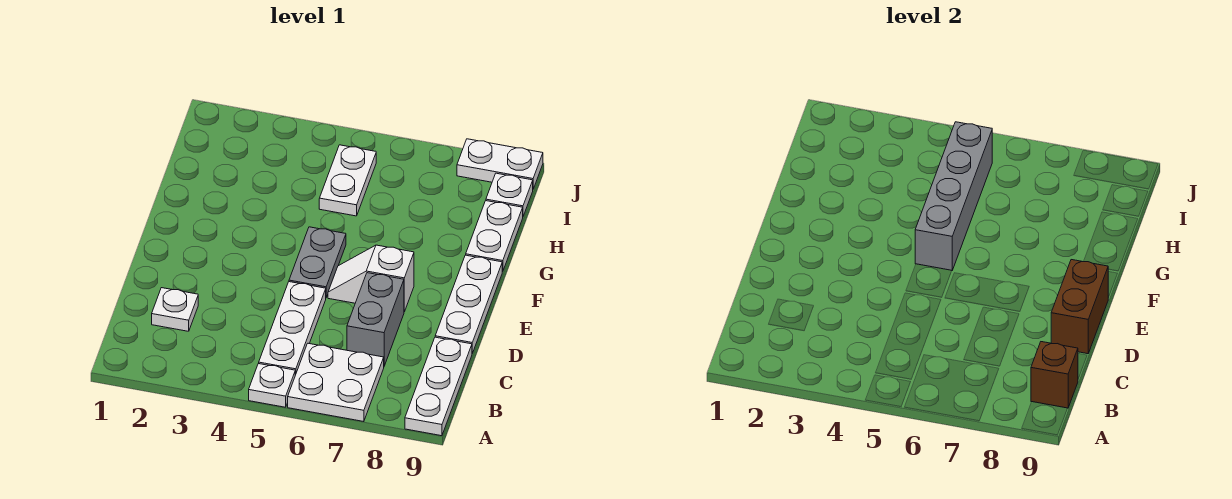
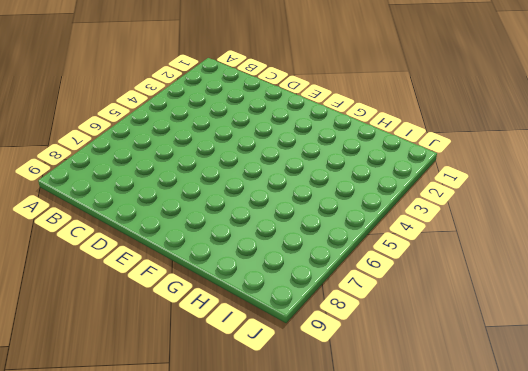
none -> white plate A5 level 1
none -> white plate A6:B7 level 1
none -> white plate A9:C9 level 1

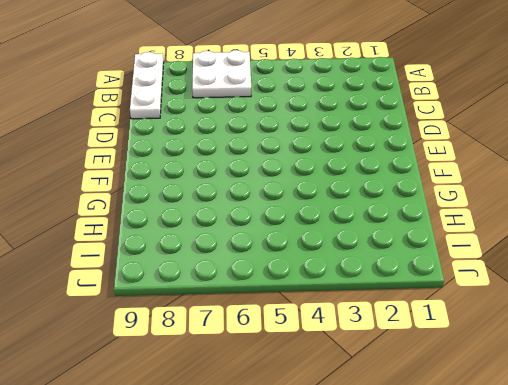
none -> white plate A5 level 1
none -> white plate B5:D5 level 1
none -> white plate C2 level 1

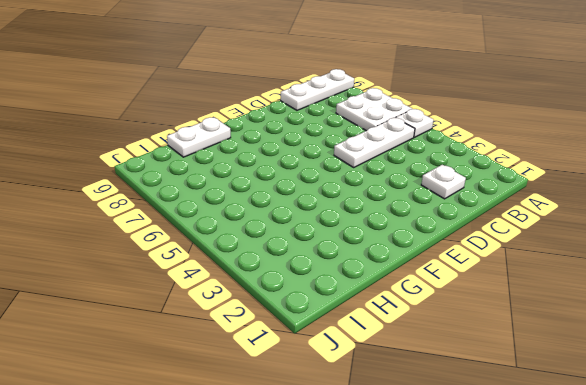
none -> grey brick C7:D7 level 1
none -> white plate D9:F9 level 1
none -> grey plate E5:F5 level 1

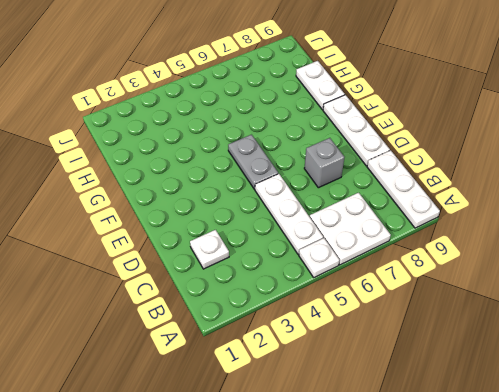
grey brick D7 level 1 -> grey brick C7:D7 level 1
none -> white slope E6:E7 level 1 top 7
none -> white plate H5:I5 level 1
none -> white plate I9 level 1

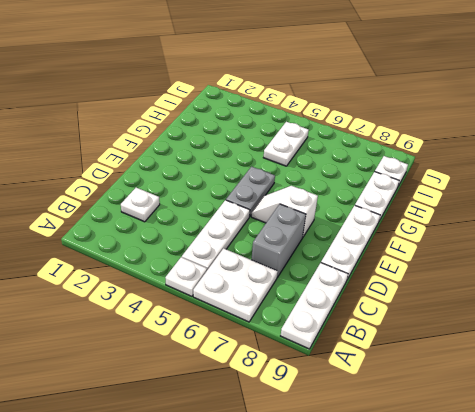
none -> white plate J8:J9 level 1
none -> brown brick B9 level 2
none -> brown brick D9:E9 level 2

